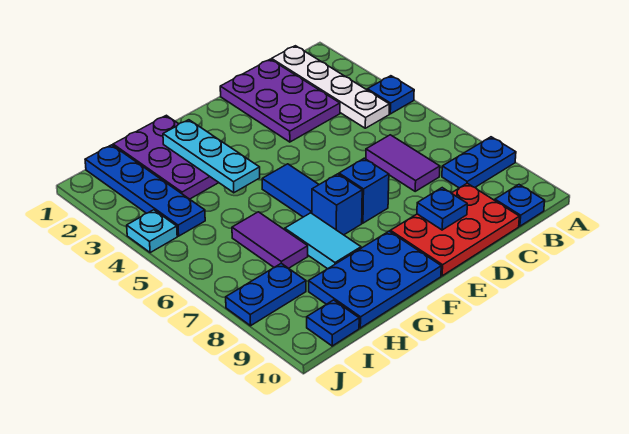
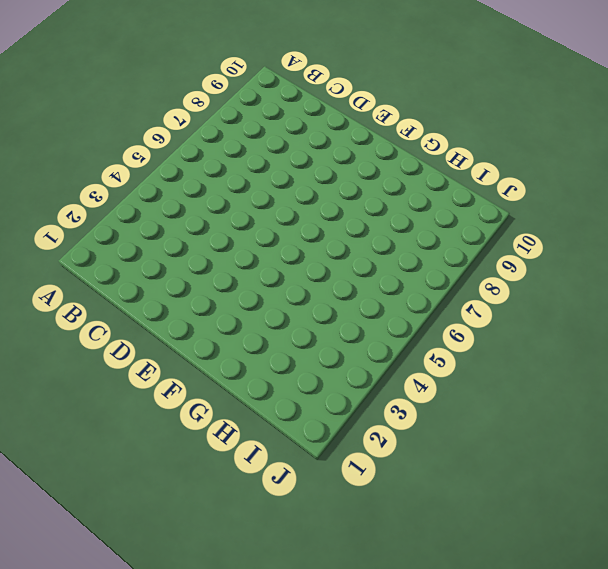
none -> blue plate A4 level 1
none -> blue plate A8:B8 level 1
none -> white plate B1:B4 level 1

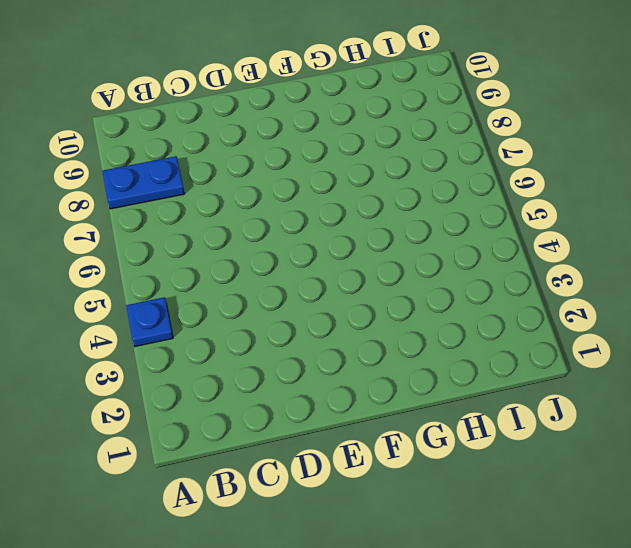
none -> white plate B1:B4 level 1
none -> blue plate B10 level 1
none -> purple plate C1:D3 level 1

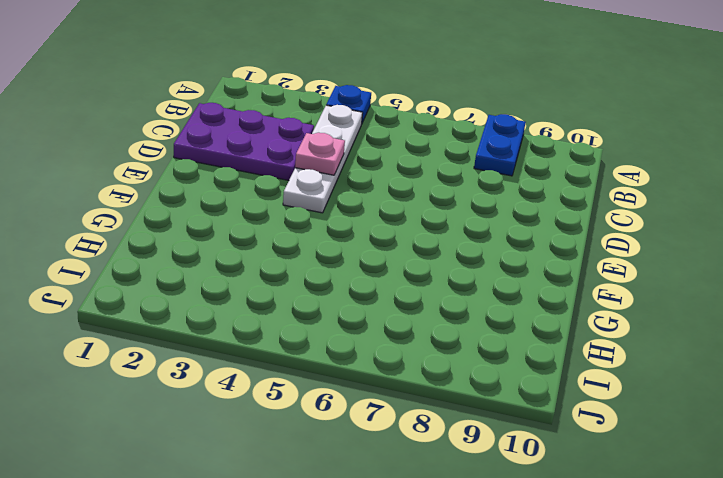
white plate B4:E4 level 1 -> white plate B1:B4 level 1
pink plate D4 level 2 -> none
none -> blue plate B10 level 1
none -> purple tile C6:C7 level 1
none -> red plate C9:E10 level 1

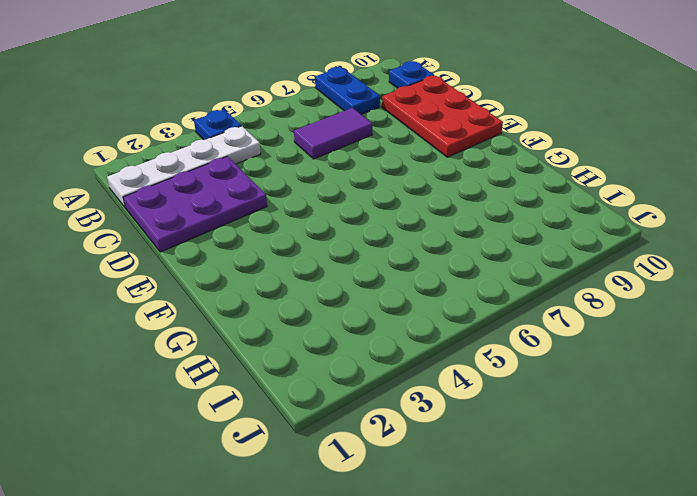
none -> blue brick E7 level 1
none -> blue tile F5:F6 level 1
none -> blue brick F7 level 1

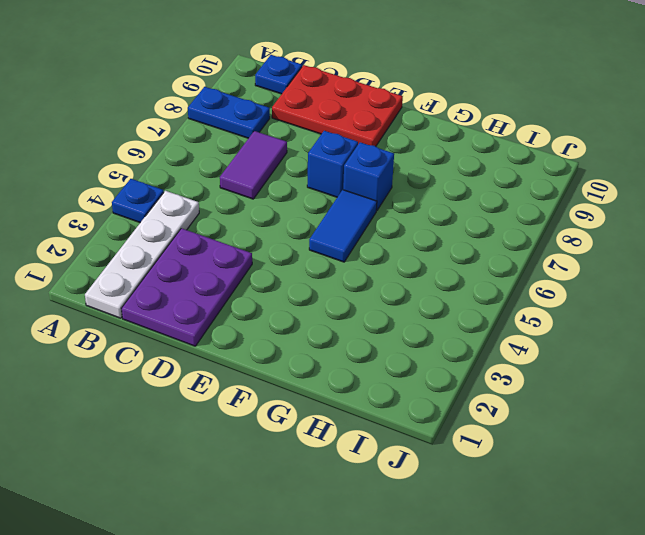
none -> blue plate F9:H10 level 1
none -> purple plate G1:H3 level 1
none -> cyan tile G7:G8 level 1

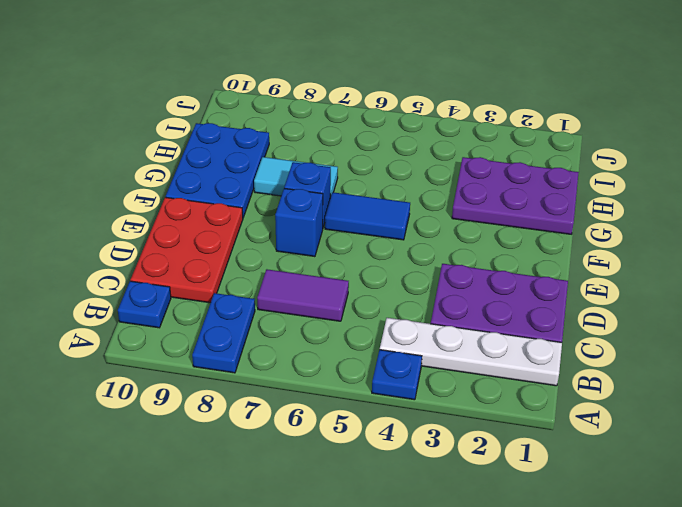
none -> purple tile H6:H7 level 1
none -> blue plate I1:I4 level 1
none -> blue plate I8:J8 level 1

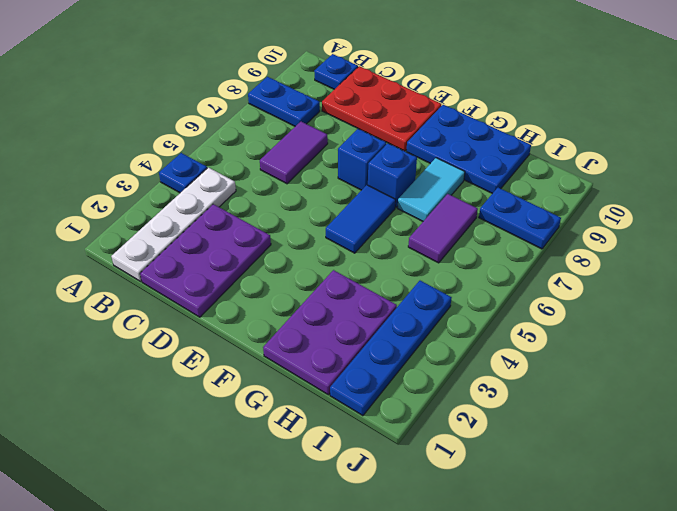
none -> blue plate I10 level 1
none -> cyan plate J4 level 1
none -> blue plate D9 level 2

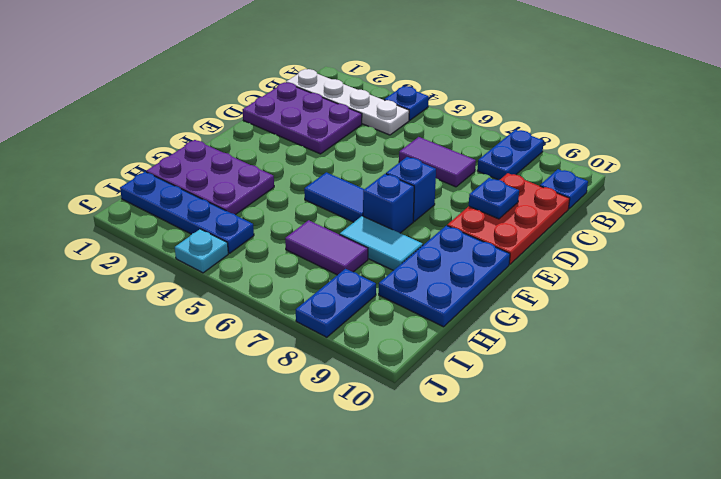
none -> blue plate I10 level 1
none -> cyan plate G2:G4 level 2

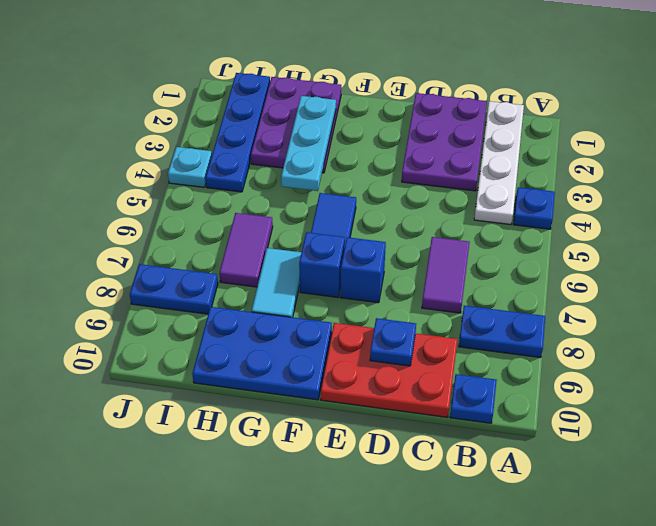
none -> blue plate I10 level 1

